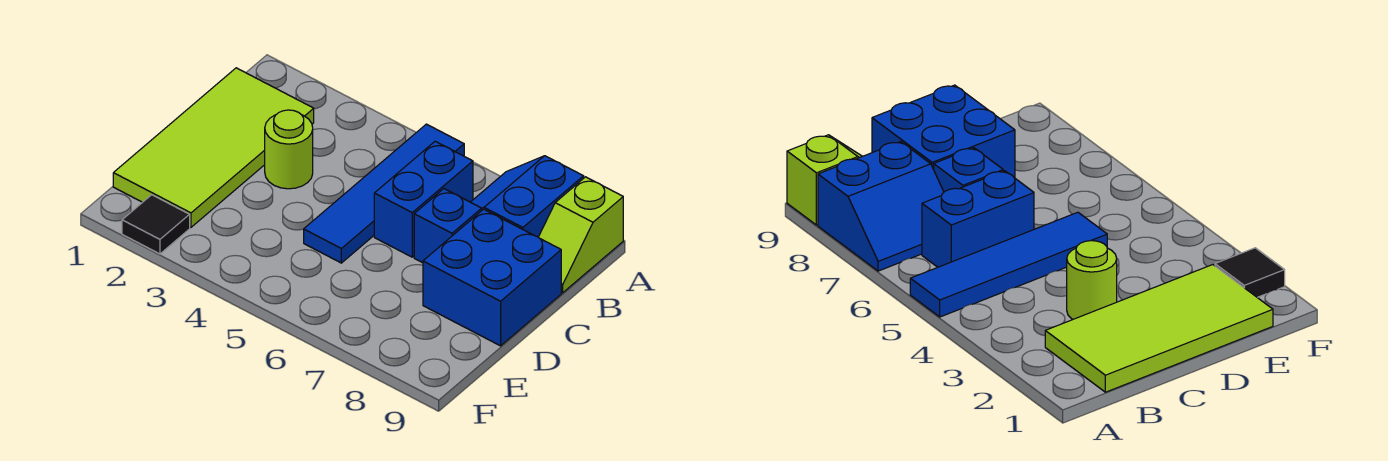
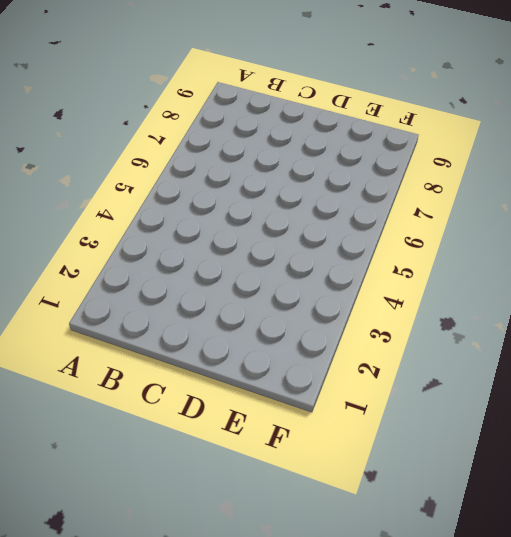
none -> blue tile A5:D5 level 1
none -> blue slope A7:B8 level 1 top 8

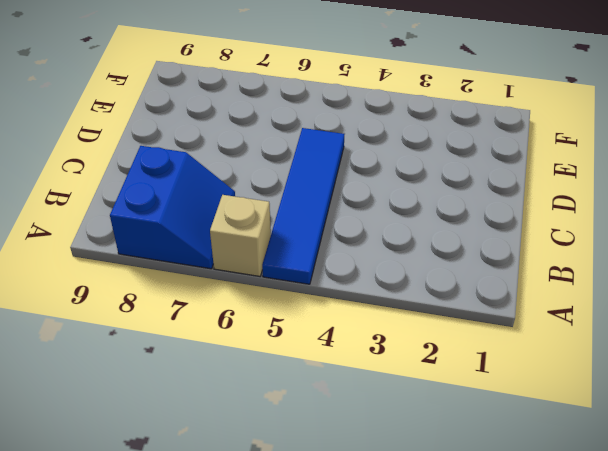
tan brick A6 level 1 -> none
none -> lime slope A9:B9 level 1 top A
none -> lime tile B1:E2 level 1

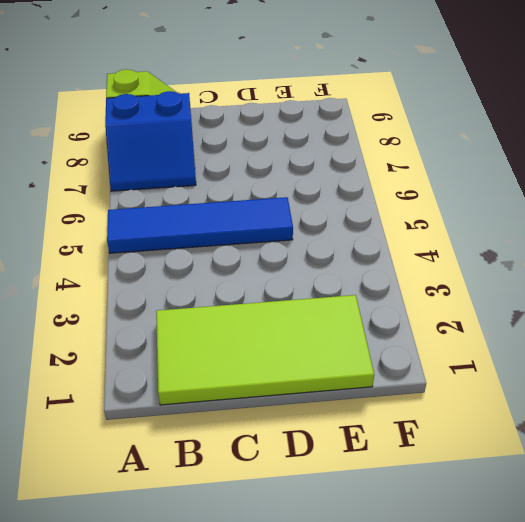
none -> blue brick B6:C6 level 1
none -> lime round brick C3 level 1

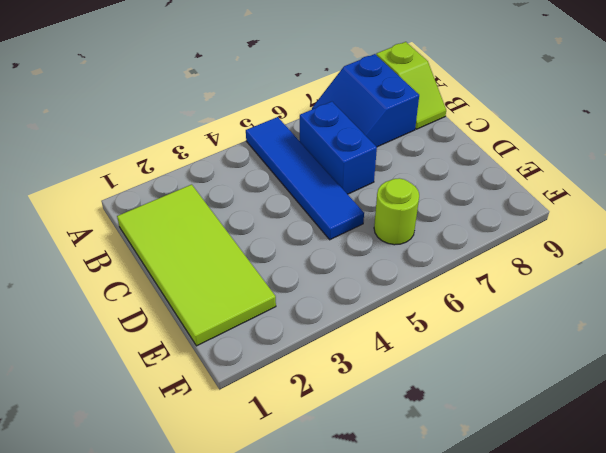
lime round brick E6 level 1 -> lime round brick C3 level 1
none -> blue brick C7 level 1
none -> blue brick C8:D9 level 1

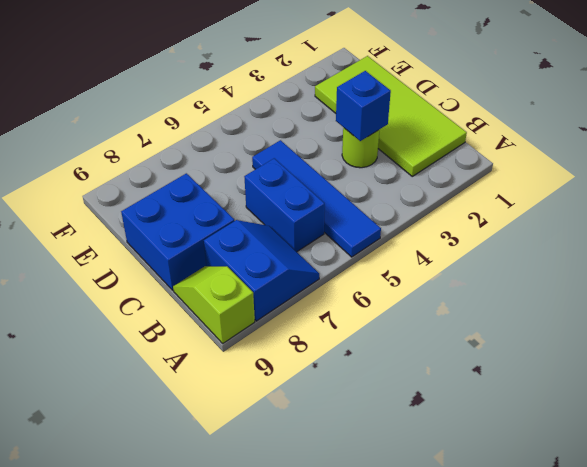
blue brick C3 level 2 -> blue brick C7 level 1
none -> black tile F2 level 1

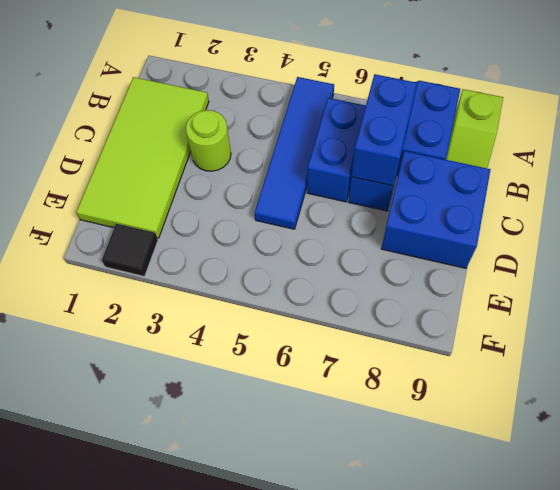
blue brick B7:C7 level 2 -> none

